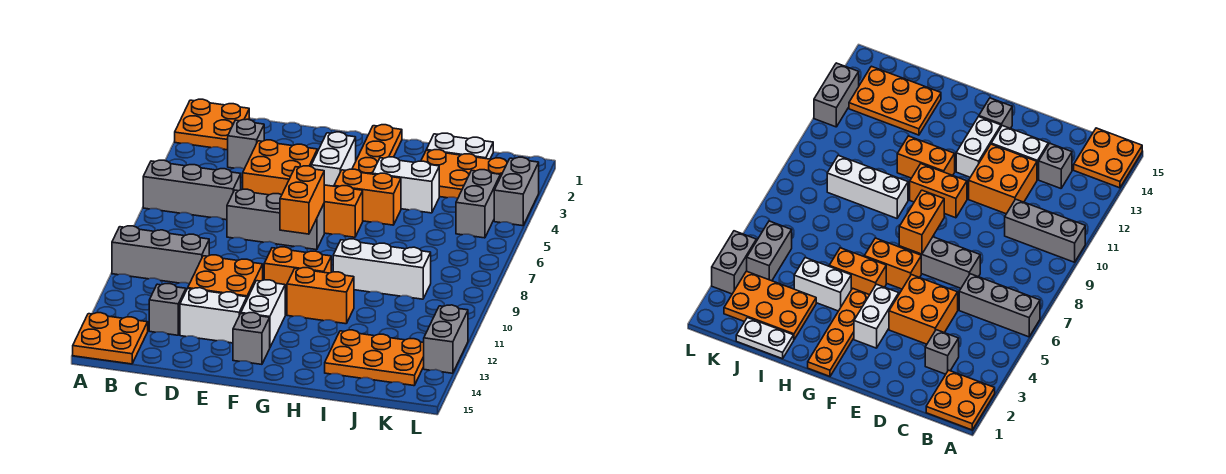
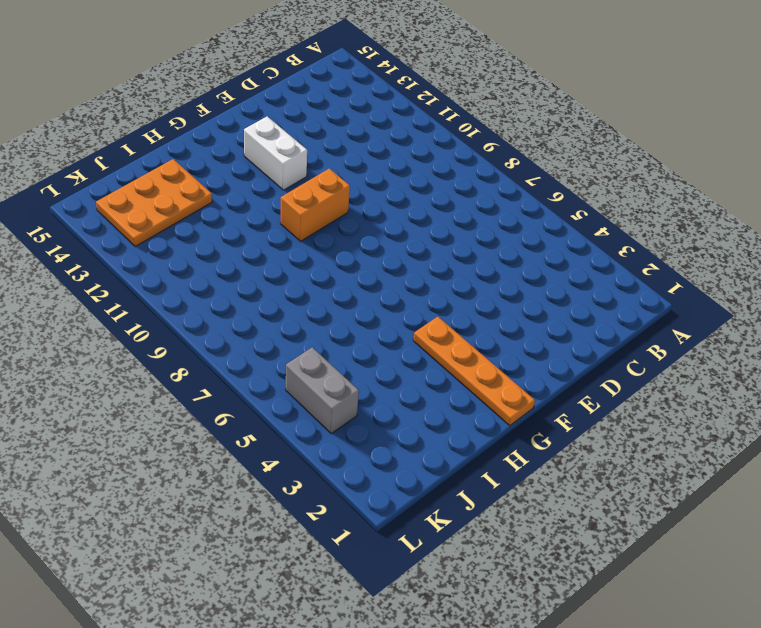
none -> orange plate A1:B2 level 1
none -> grey brick A6:C6 level 1
none -> grey brick A10:C10 level 1

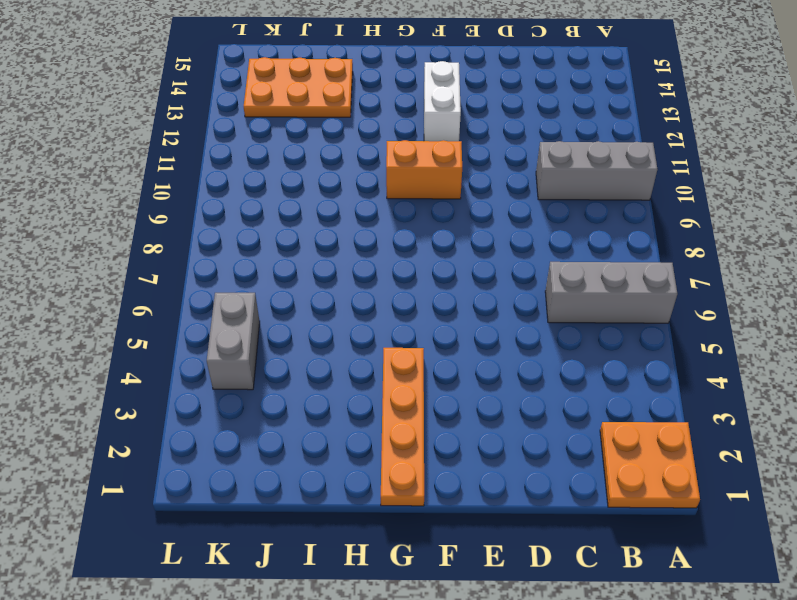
none -> orange plate A14:B15 level 1
none -> grey brick C3 level 1
none -> grey brick C13 level 1

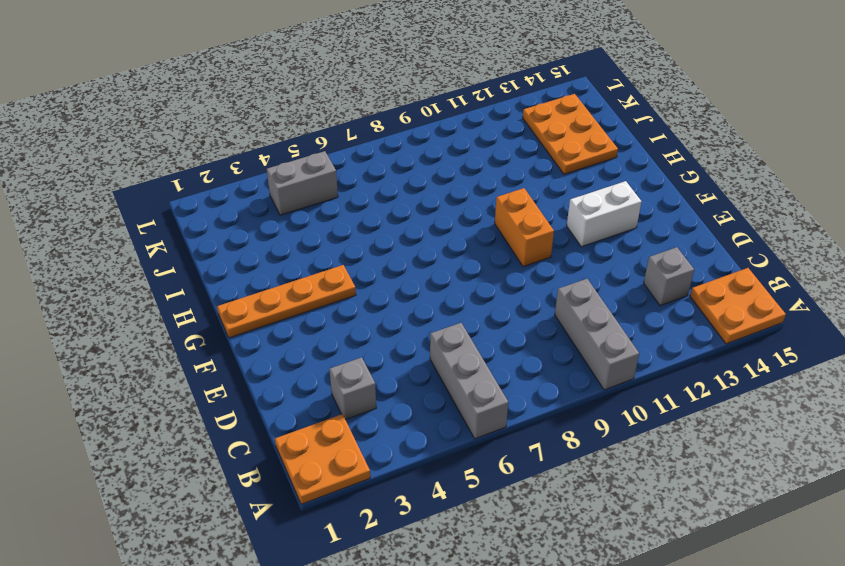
none -> orange brick D4:E5 level 1
none -> grey brick D7:F7 level 1
none -> orange brick D11:E12 level 1

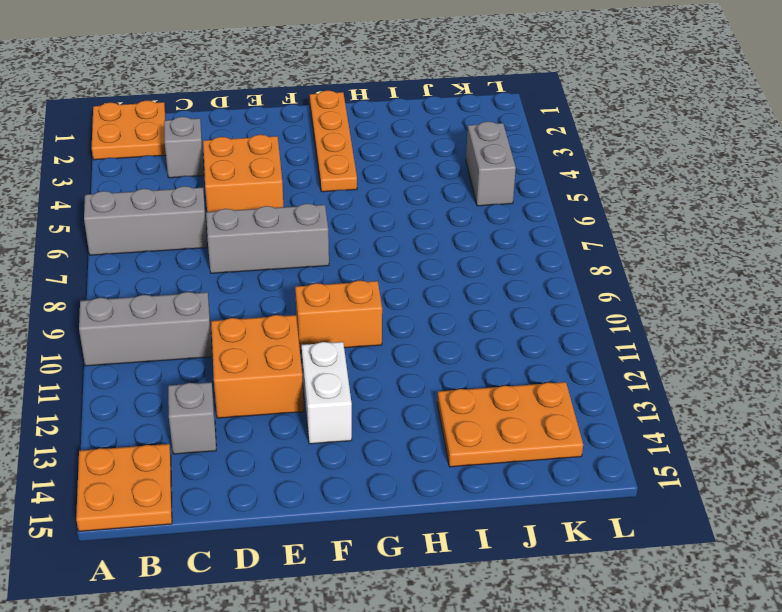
none -> white brick D13:E13 level 1
none -> white brick F3:F4 level 1
none -> orange brick F6:G6 level 1

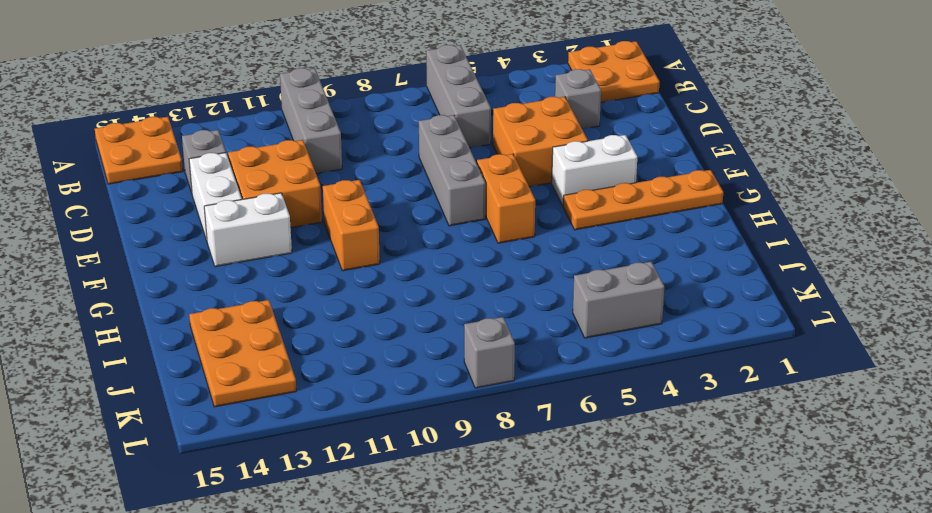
grey brick L8 level 1 -> grey brick F14 level 1
none -> orange brick G5:H5 level 1
none -> orange brick G11:H11 level 1
none -> white brick H4:I4 level 1

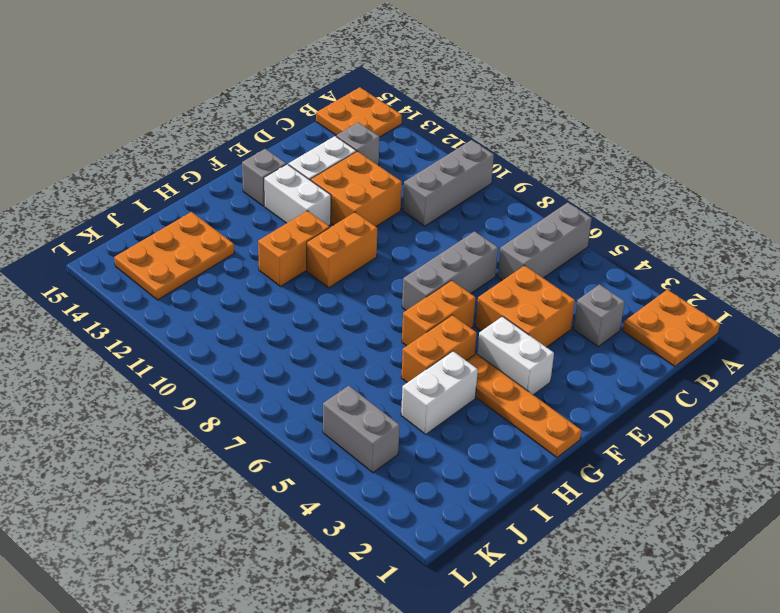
none -> white brick H9:J9 level 1
none -> white plate I1:J1 level 1
none -> orange plate I2:K3 level 1

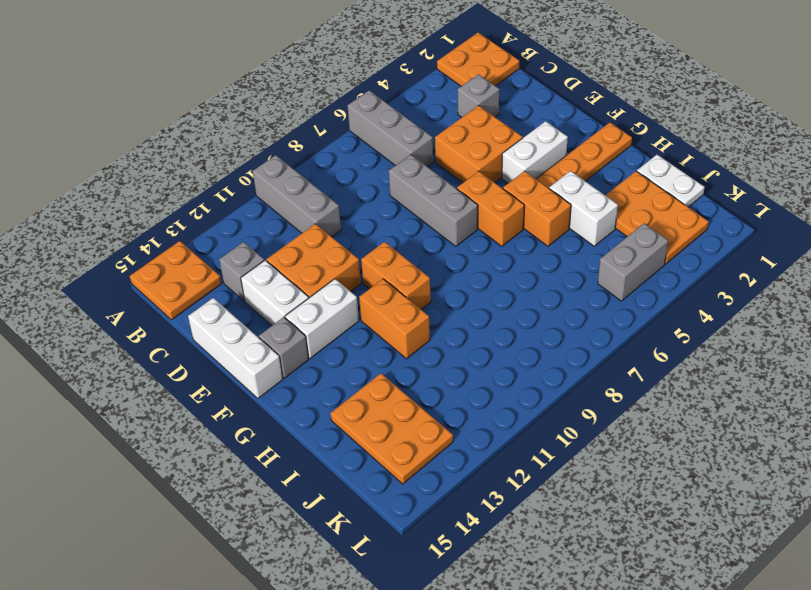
white brick D15:F15 level 1 -> white brick H9:J9 level 1
none -> grey brick L3:L4 level 1
none -> grey brick L12:L13 level 1
none -> orange brick F7:F8 level 2

